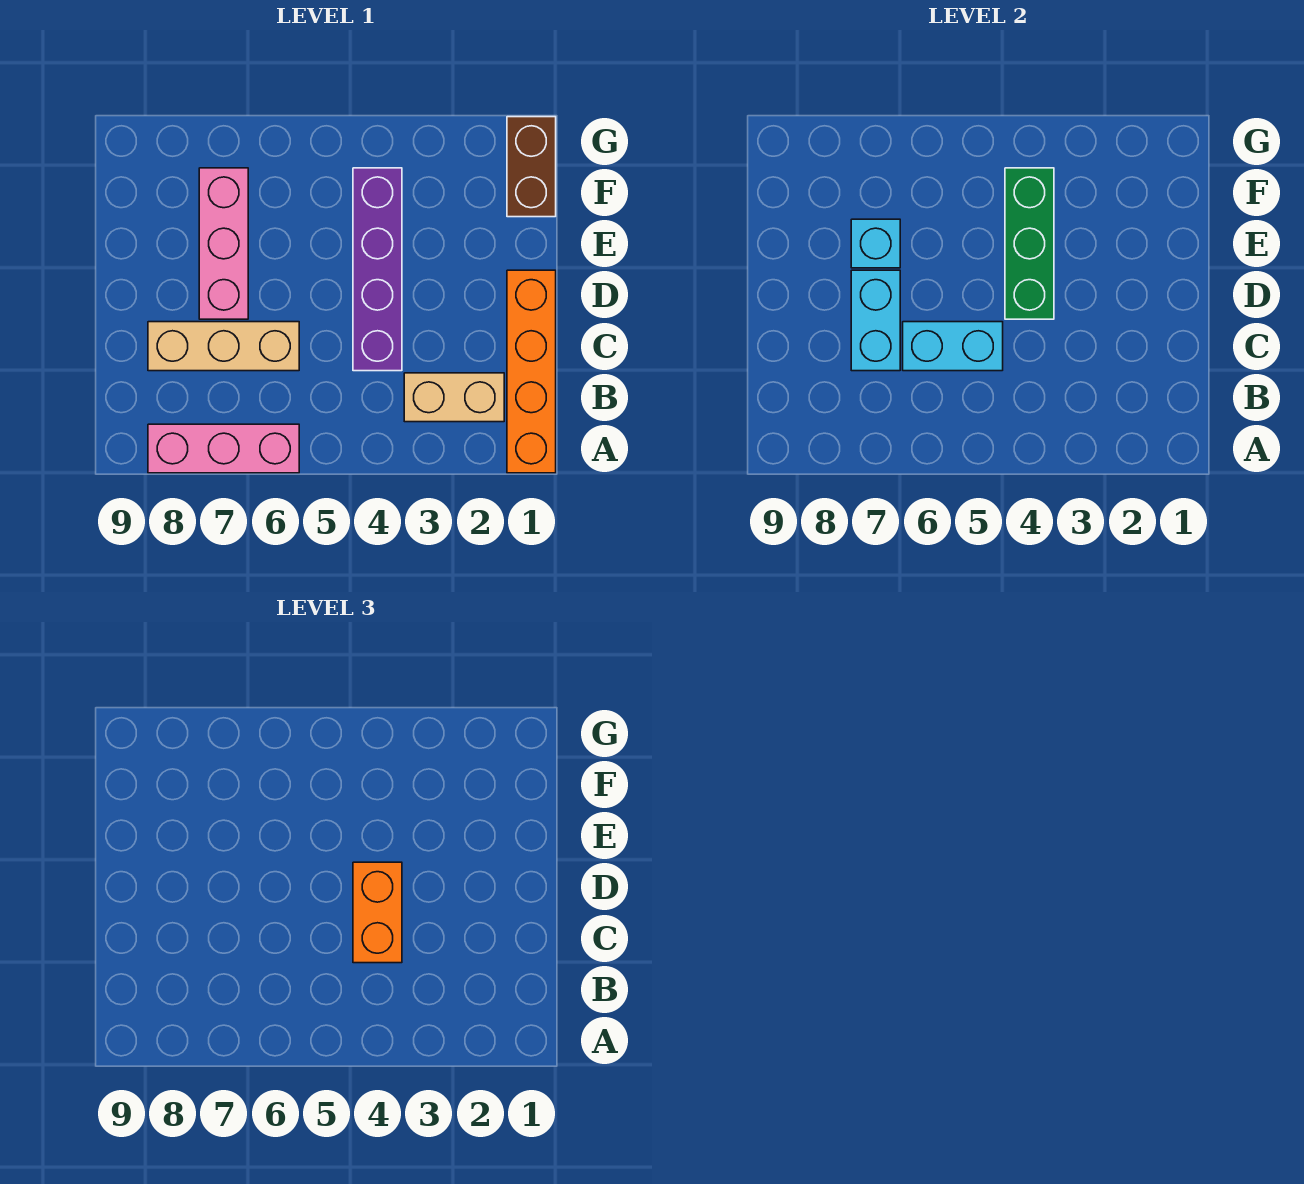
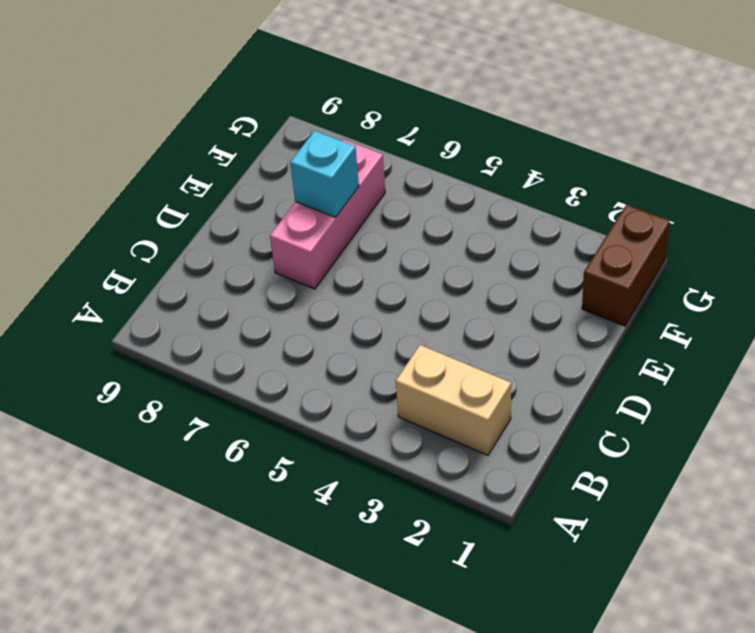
none -> orange brick A1:D1 level 1
none -> pink brick A6:A8 level 1
none -> purple brick C4:F4 level 1

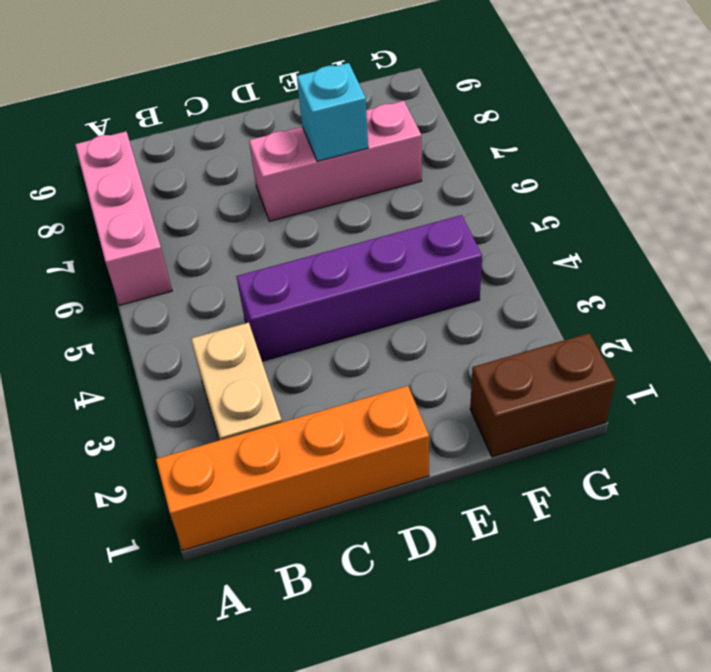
none -> tan brick C6:C8 level 1
none -> cyan brick C5:C6 level 2
none -> cyan brick C7:D7 level 2

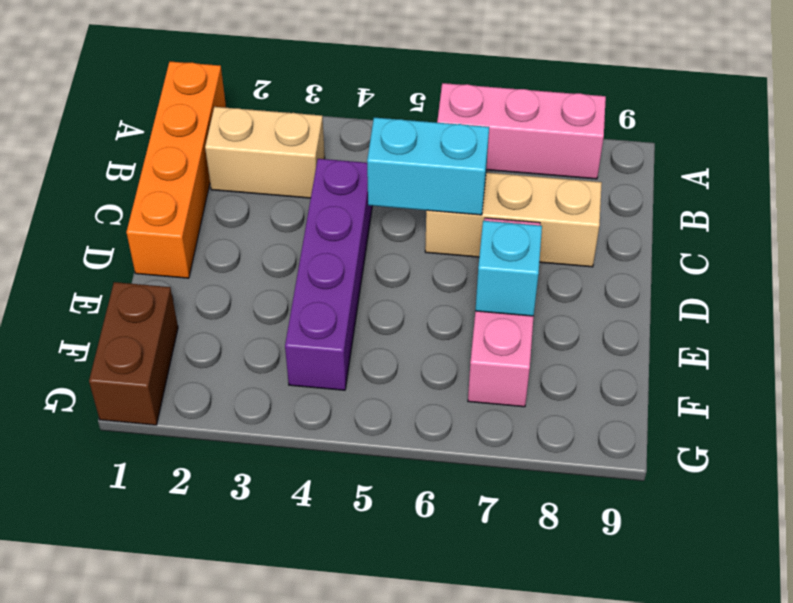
none -> cyan brick C7:D7 level 2
none -> green brick D4:F4 level 2
none -> orange brick C4:D4 level 3

